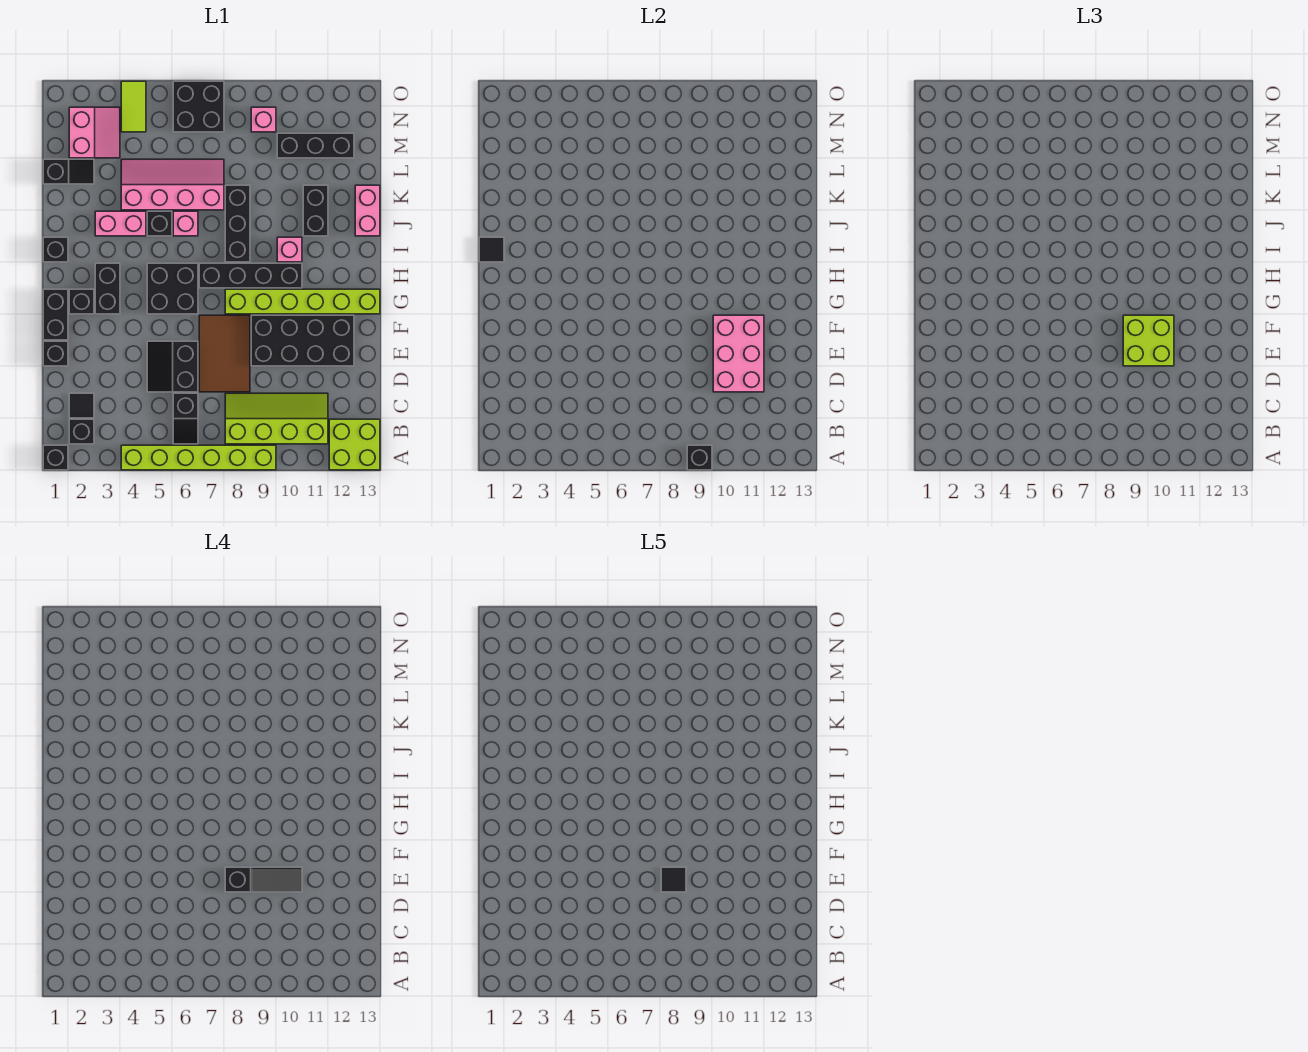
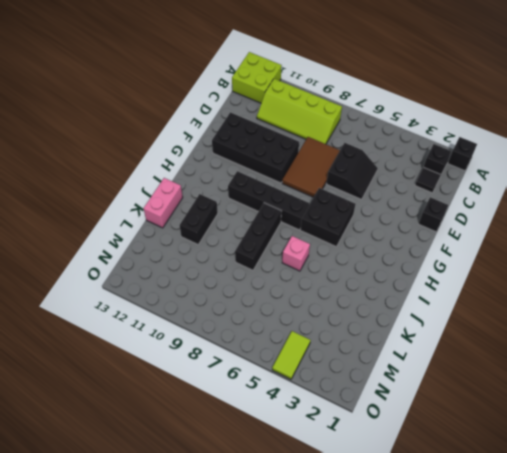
none -> lime brick A4:A9 level 1
none -> black slope B6:C6 level 1 top C
none -> black brick F1:G1 level 1
none -> black brick G2 level 1

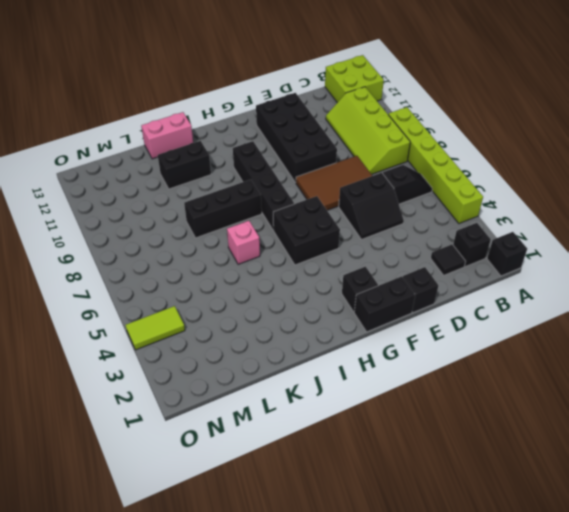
none -> black brick G3:H3 level 1
none -> lime brick G8:G13 level 1
none -> black brick I1 level 1
none -> pink brick I10 level 1

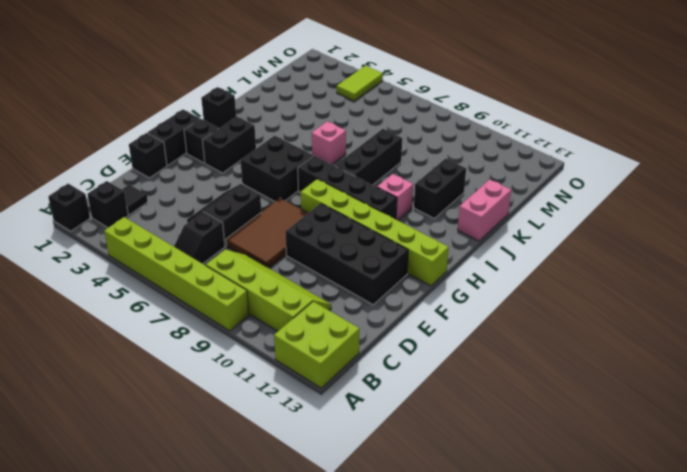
none -> pink brick J3:J4 level 1
none -> black brick J5 level 1
none -> pink slope K4:L7 level 1 top K
none -> black slope L1:L2 level 1 top 1

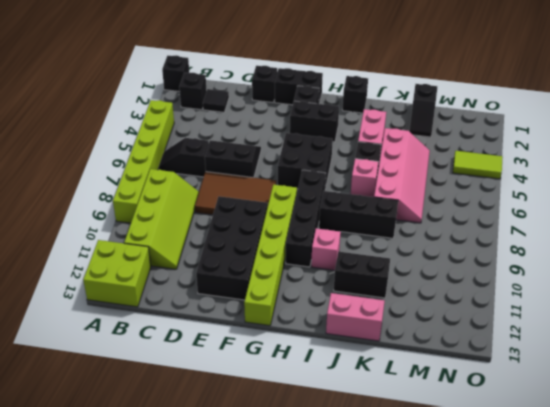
none -> pink slope M2:N3 level 1 top 2
none -> black brick M10:M12 level 1
none -> black brick N6:O7 level 1
none -> pink brick N9 level 1

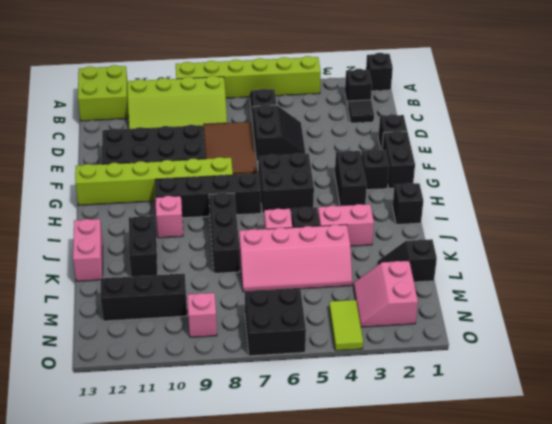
none -> black brick A9 level 2
none -> pink brick D10:F11 level 2
none -> black tile I1 level 2
none -> lime brick E9:F10 level 3

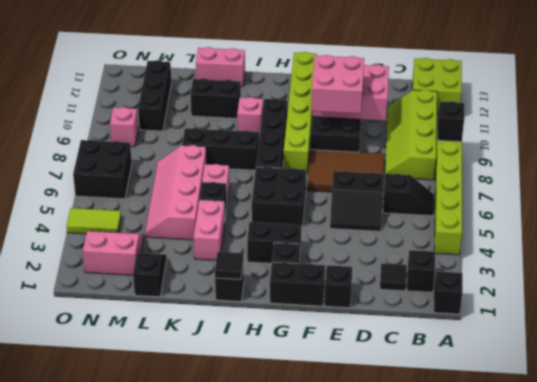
pink brick E9:F10 level 3 -> lime brick E9:F10 level 3
none -> black slope E8:E10 level 4 top 8
none -> black tile E8 level 5

